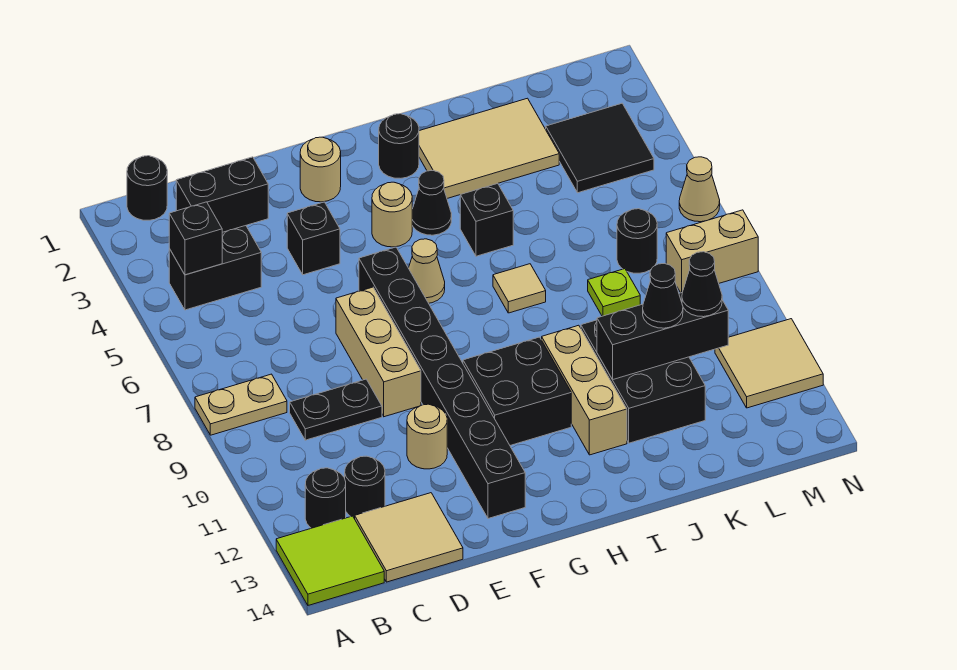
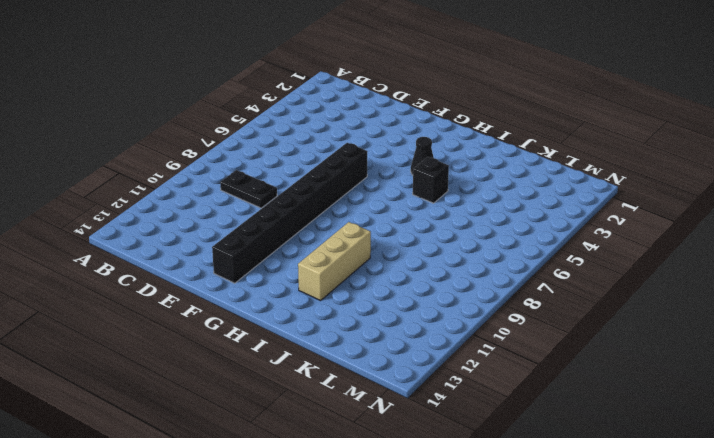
none -> tan plate A8:B8 level 1
none -> lime tile A13:B14 level 1
none -> black round brick B1 level 1
none -> black brick B4:C4 level 1

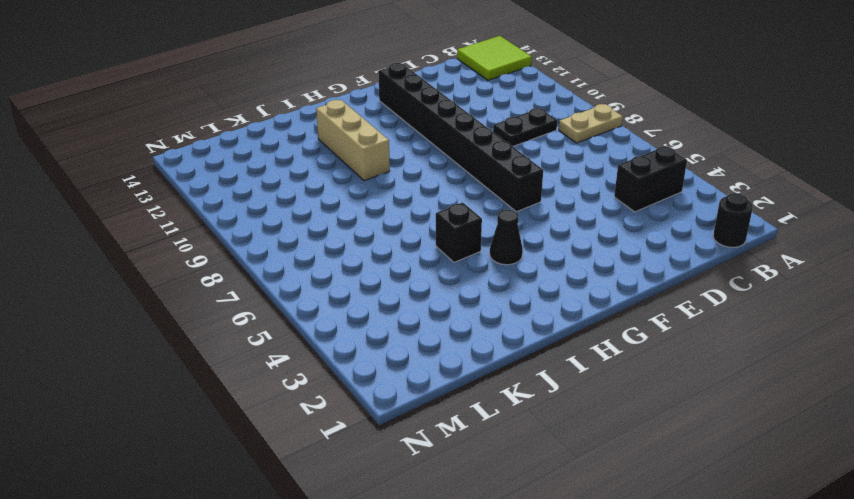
none -> black round brick B12 level 1
none -> black brick C2:D2 level 1
none -> black round brick C12 level 1
none -> tan tile C13:D14 level 1

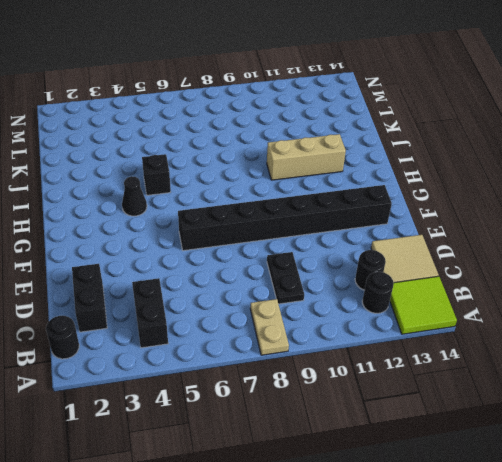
none -> black brick E4 level 1
none -> tan brick E7:E9 level 1
none -> tan round brick E11 level 1
none -> tan round brick F2 level 1

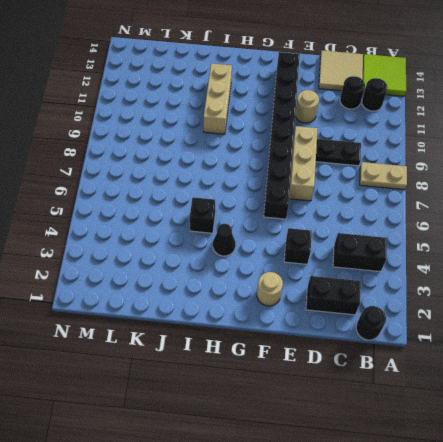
none -> tan round brick G4 level 1
none -> tan cone G6 level 1
none -> black brick G10:H11 level 1
none -> black round brick H2 level 1

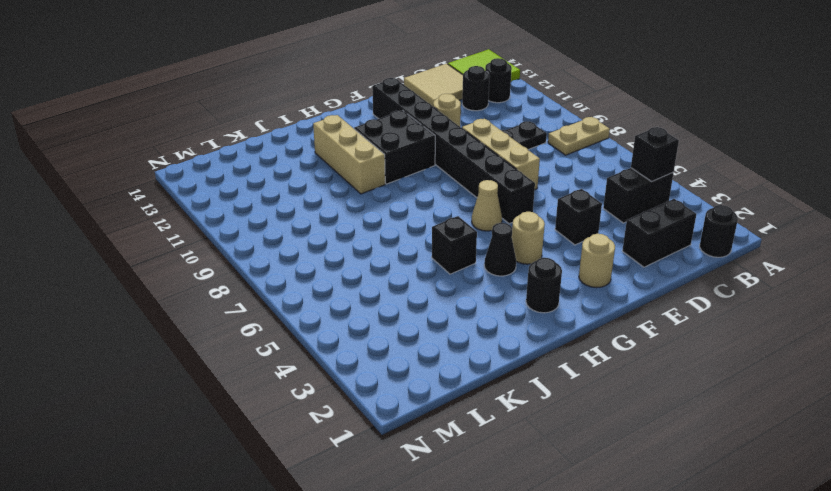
none -> tan tile I2:K3 level 1
none -> tan tile I7 level 1
none -> black brick J10:K12 level 1
none -> lime plate K8 level 1

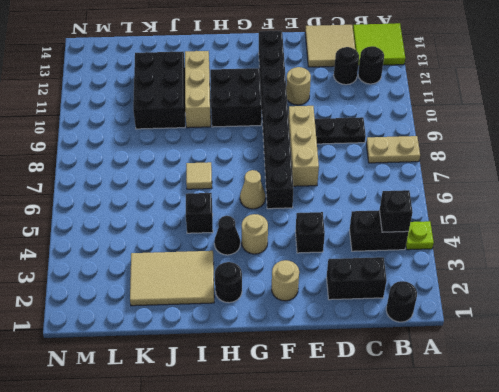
lime plate A4 level 1 -> lime plate K8 level 1
none -> black tile L3:M4 level 1
none -> black round brick L7 level 1
none -> tan brick M8:N8 level 1
none -> tan tile M11:N12 level 1

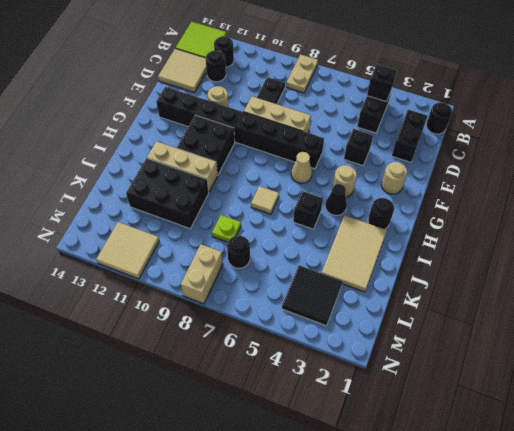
none -> tan cone N6 level 1
none -> black brick J11:L11 level 2
none -> black cone K11 level 3
none -> black cone L11 level 3

